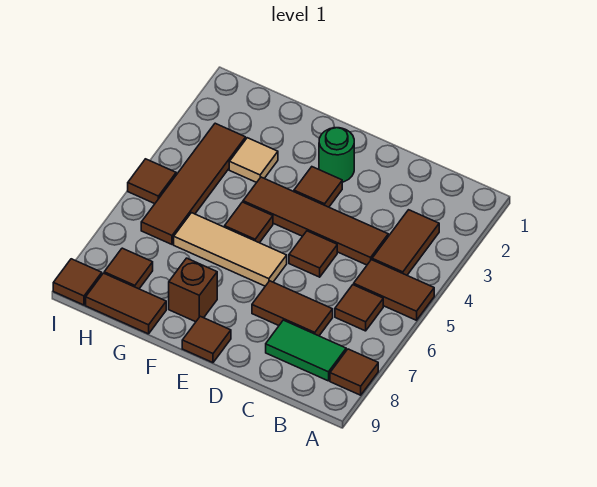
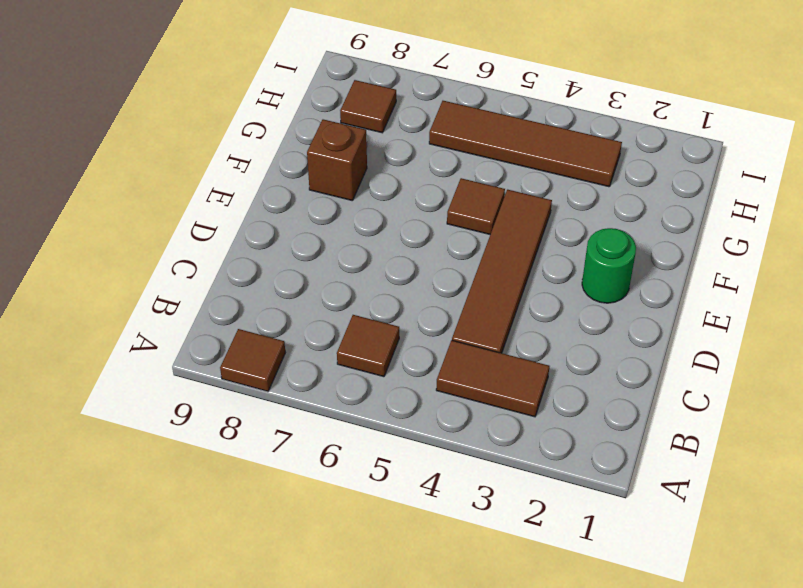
none -> brown tile A5:B5 level 1
none -> green tile B8:C8 level 1
none -> brown tile C7:D7 level 1

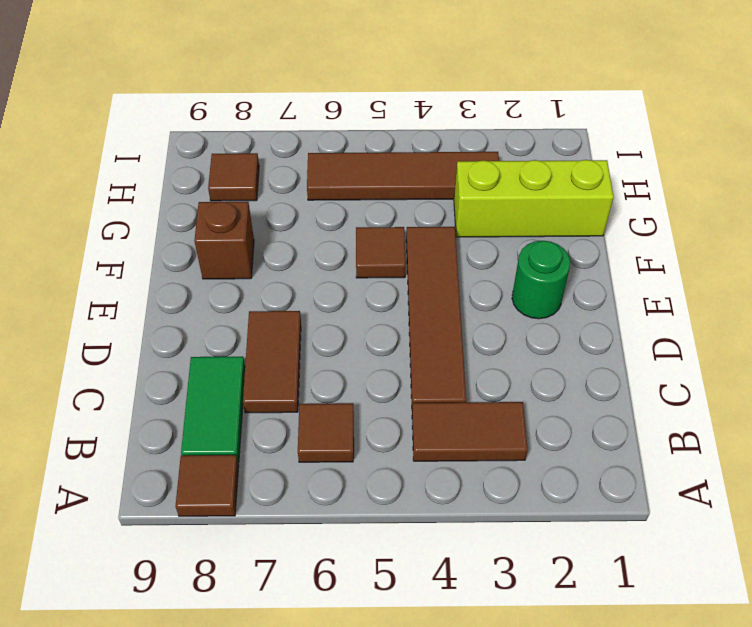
lime brick G1:G3 level 1 -> tan tile G3 level 1
none -> brown tile A5:B5 level 1
none -> brown tile D5 level 1
none -> brown tile E3 level 1

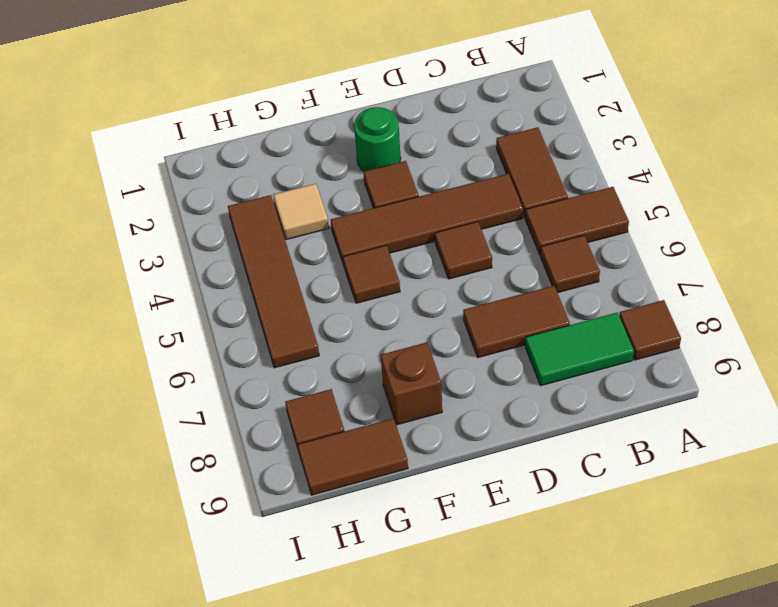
none -> tan tile E6:G6 level 1
none -> brown tile E9 level 1
none -> brown tile I5 level 1

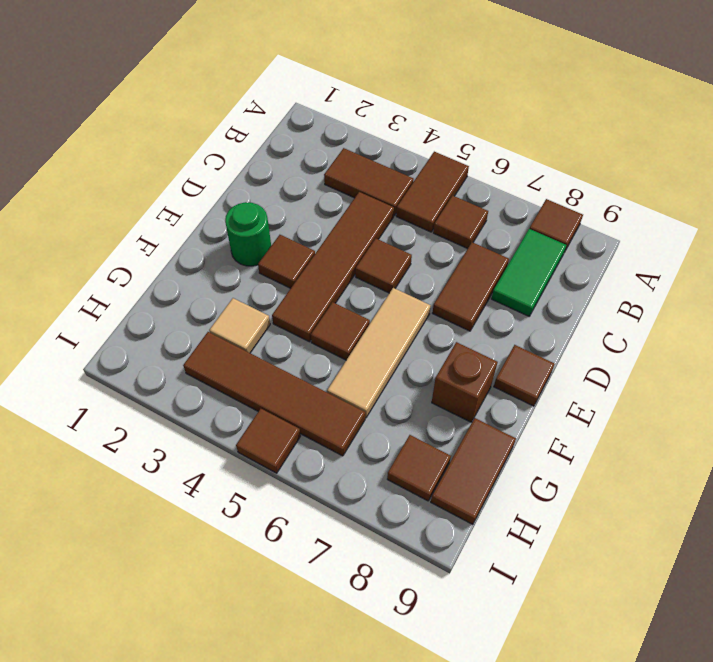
none -> brown tile I9 level 1

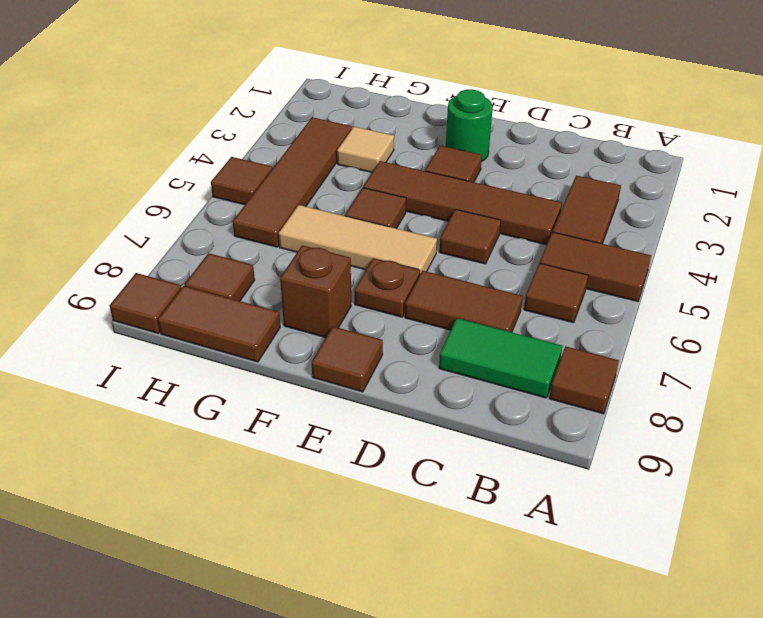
brown plate E7 level 1 -> none

